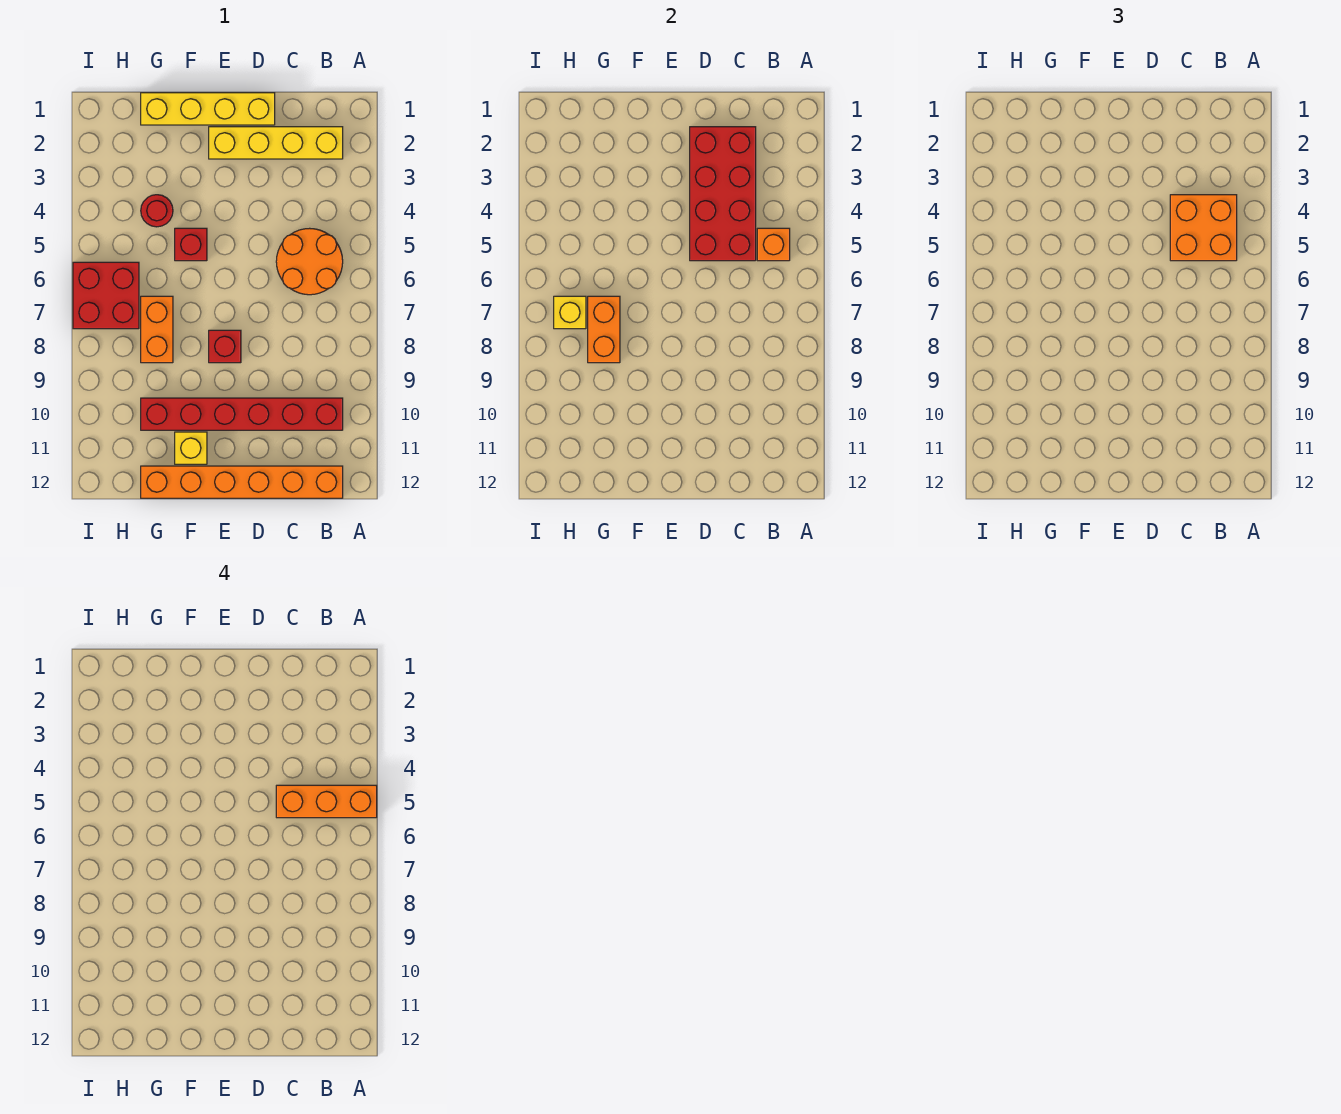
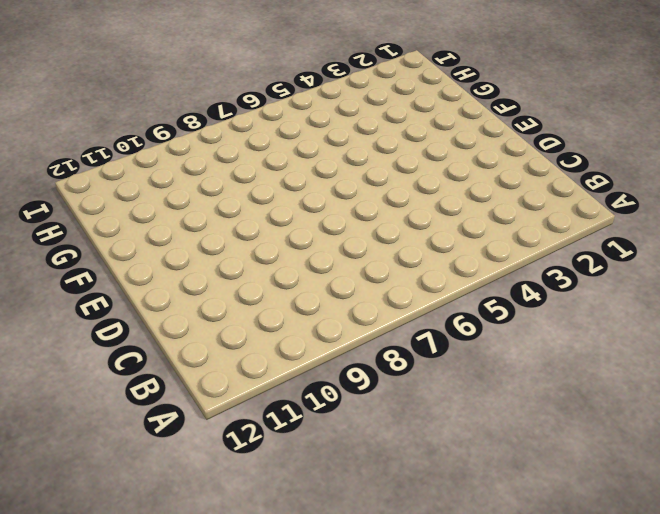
none -> yellow brick B2:E2 level 1
none -> orange round brick B5:C6 level 1
none -> red brick B10:G10 level 1

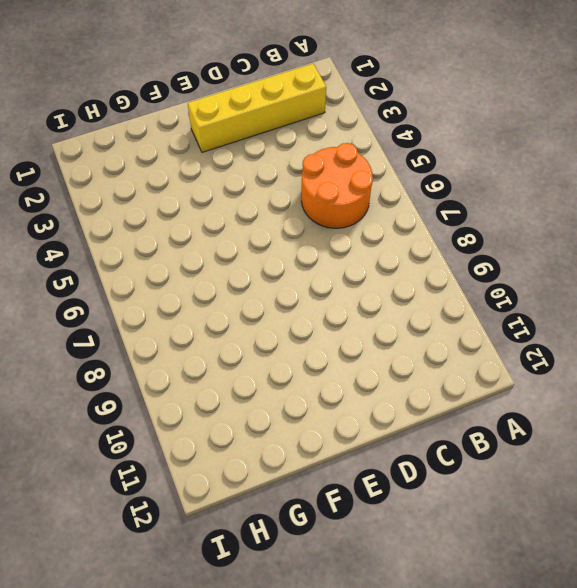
none -> red brick B10:G10 level 1
none -> orange brick B12:G12 level 1
none -> yellow brick D1:G1 level 1

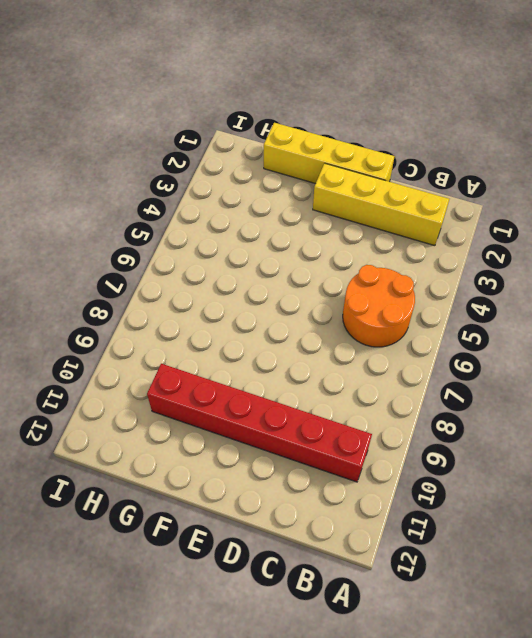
none -> orange brick B12:G12 level 1
none -> red brick E8 level 1
none -> red brick F5 level 1

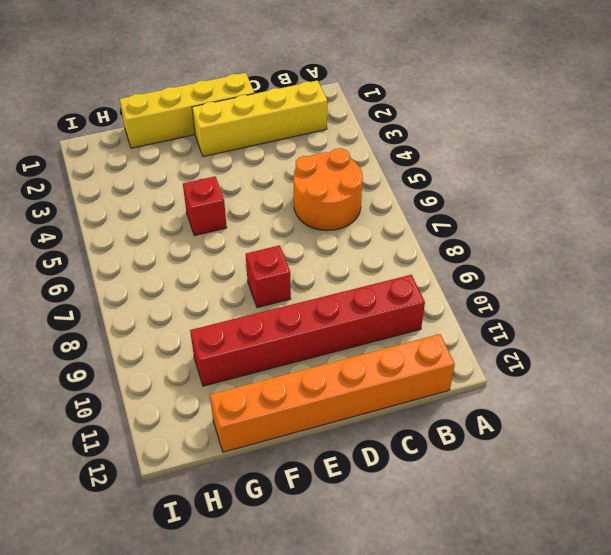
none -> yellow brick F11 level 1
none -> red round brick G4 level 1
none -> orange brick G7:G8 level 1

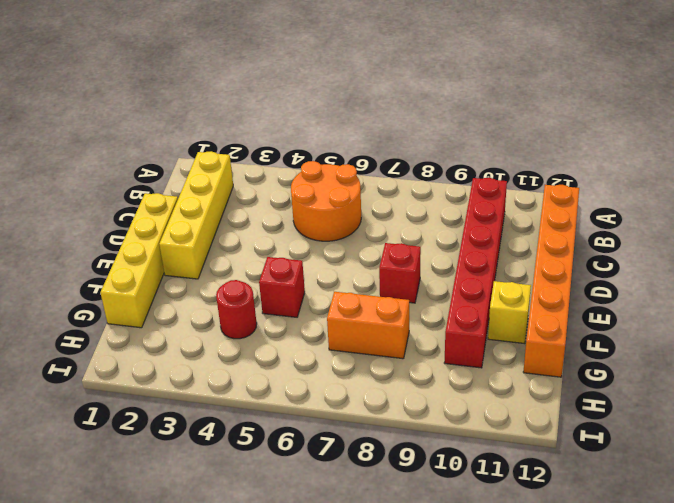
none -> red brick H6:I7 level 1
none -> orange brick B5 level 2
none -> red brick C2:D5 level 2

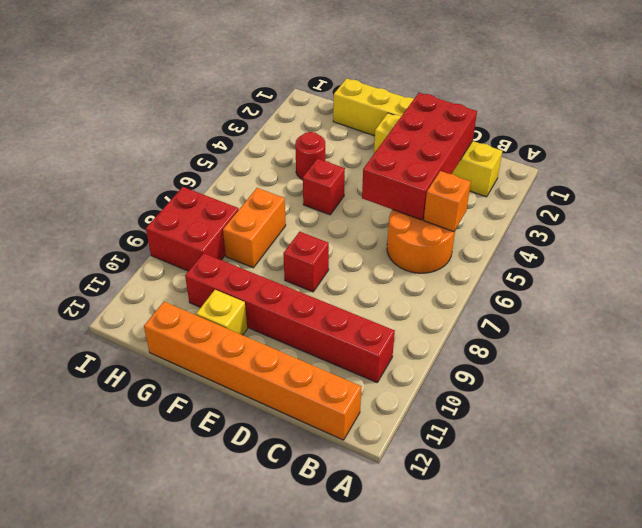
red brick H8:I9 level 1 -> red brick H6:I7 level 1
none -> orange brick G7:G8 level 2
none -> yellow brick H7 level 2
none -> orange brick B4:C5 level 3

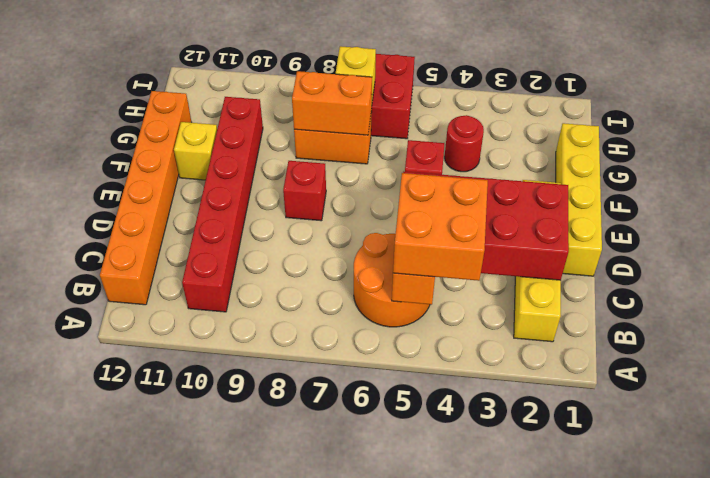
none -> orange brick A5:C5 level 4

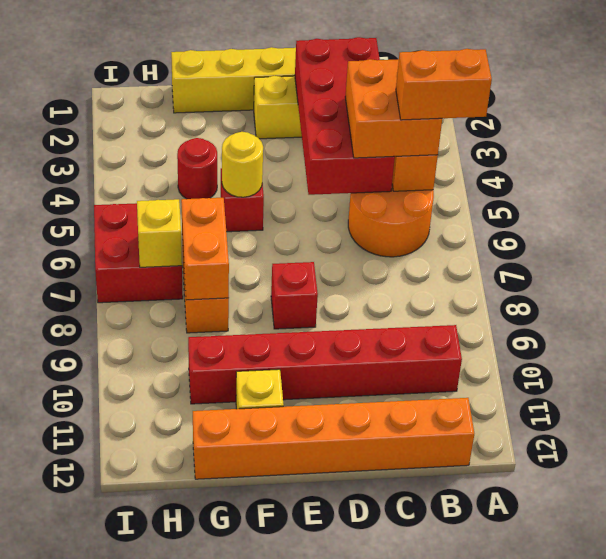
orange brick A5:B5 level 4 -> orange brick A5:C5 level 4
yellow round brick F5 level 2 -> none

